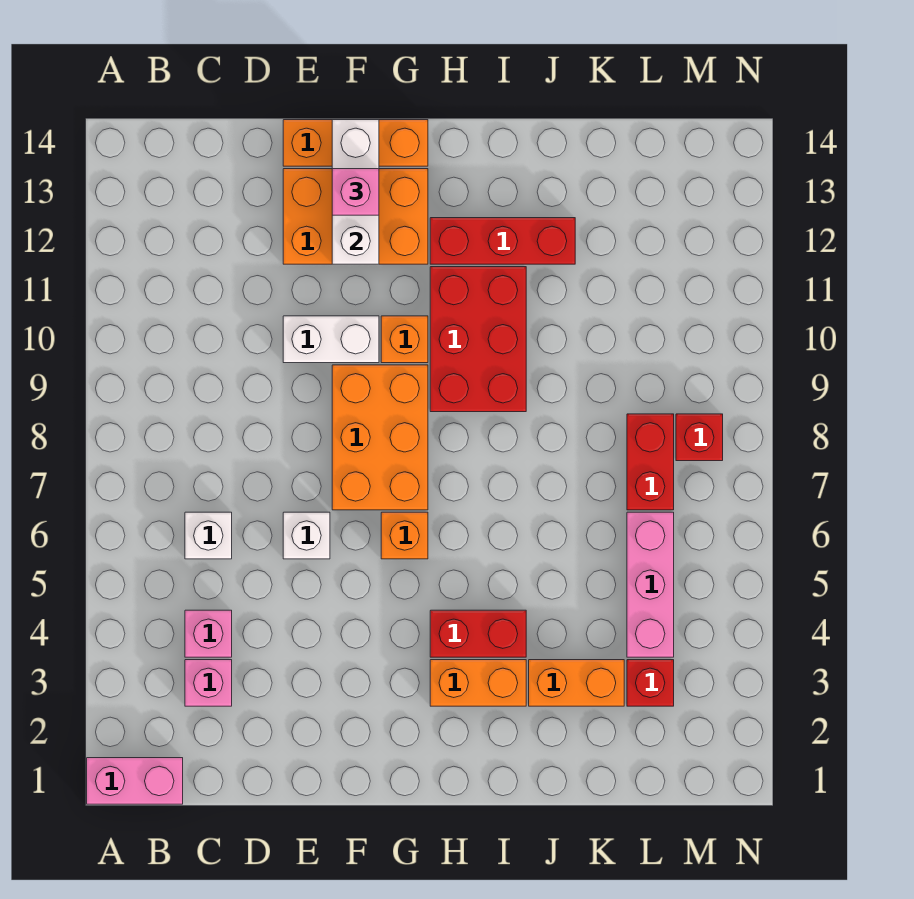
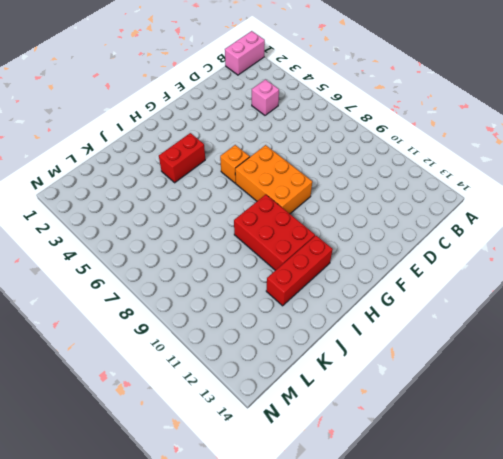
none -> pink brick C3 level 1
none -> white brick C6 level 1
none -> white brick E6 level 1

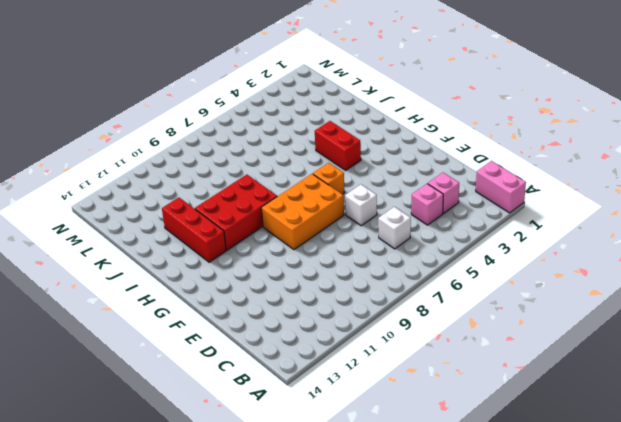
none -> white brick E10:F10 level 1
none -> orange brick E12:G13 level 1
none -> orange brick E14:G14 level 1

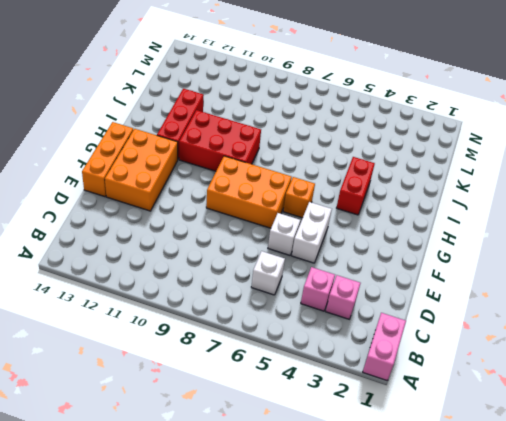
white brick E5:F5 level 1 -> white brick E10:F10 level 1
none -> orange brick G10 level 1
none -> orange brick H3:I3 level 1
none -> orange brick J3:K3 level 1

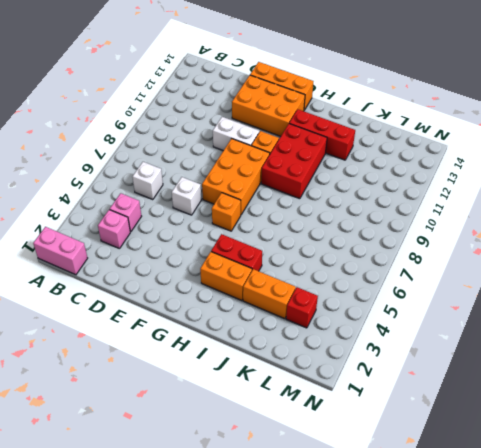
none -> pink brick L4:L6 level 1
none -> red brick L7:L8 level 1
none -> red brick M8 level 1

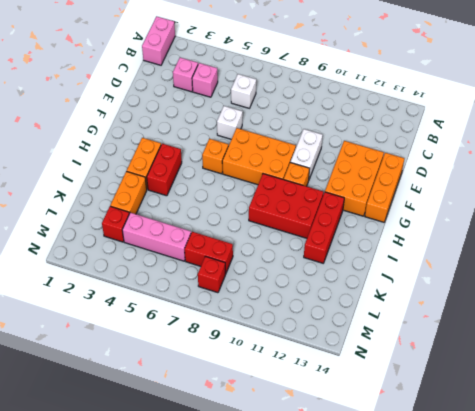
none -> white brick F12:F14 level 2
none -> pink brick F13 level 3

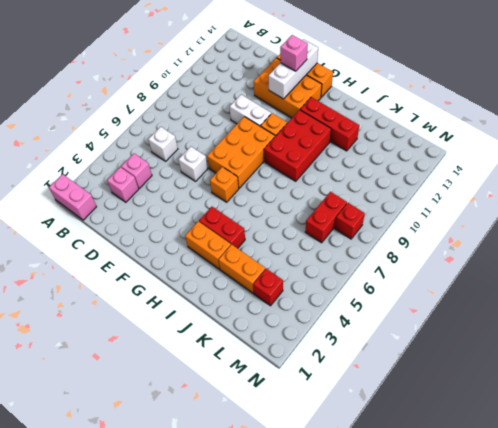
none -> pink brick L4:L6 level 1

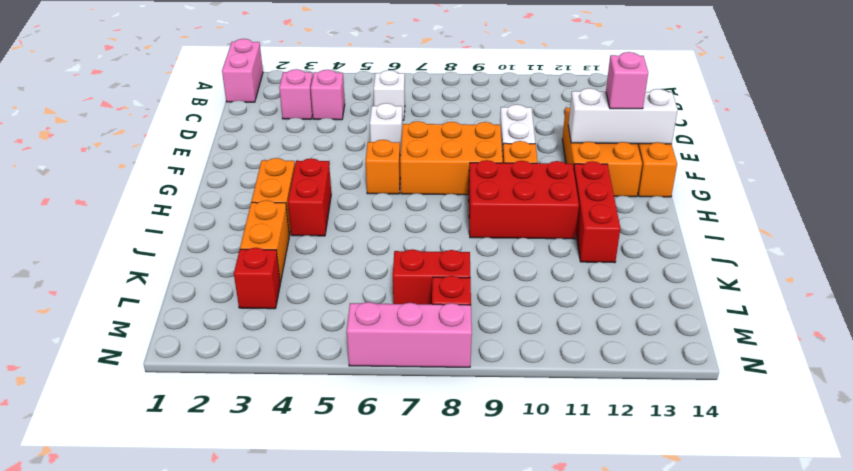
pink brick N6:N8 level 1 -> pink brick L4:L6 level 1

